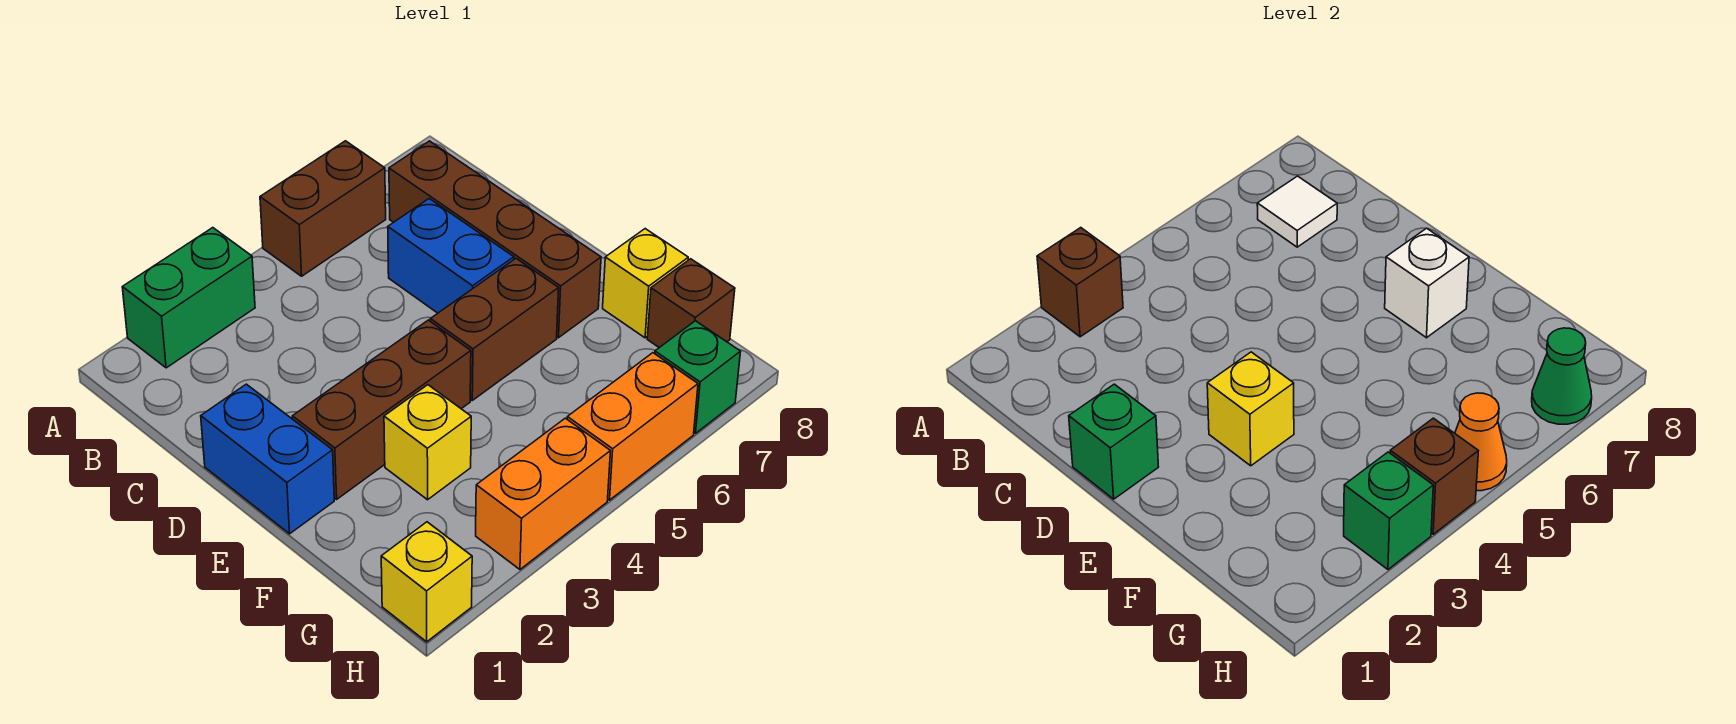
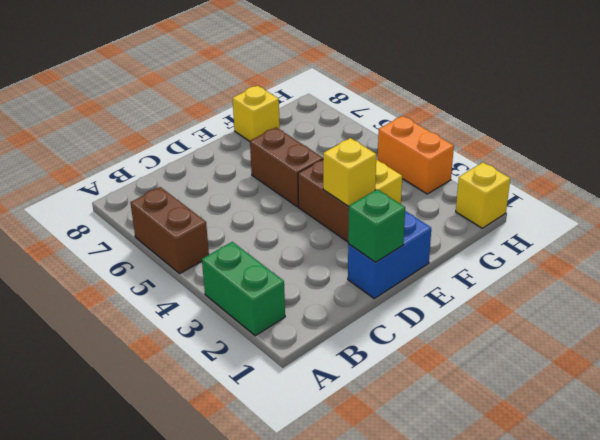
none -> brown brick B7:E7 level 1
none -> blue brick C6:D6 level 1
none -> brown brick G8 level 1

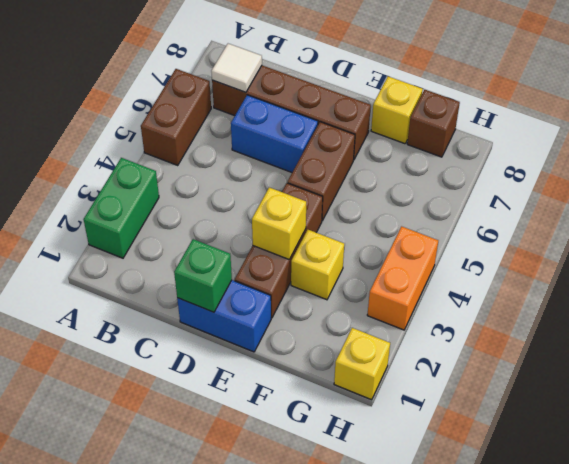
none -> orange brick H5:H6 level 1
none -> green brick H7 level 1
none -> brown brick A3 level 2

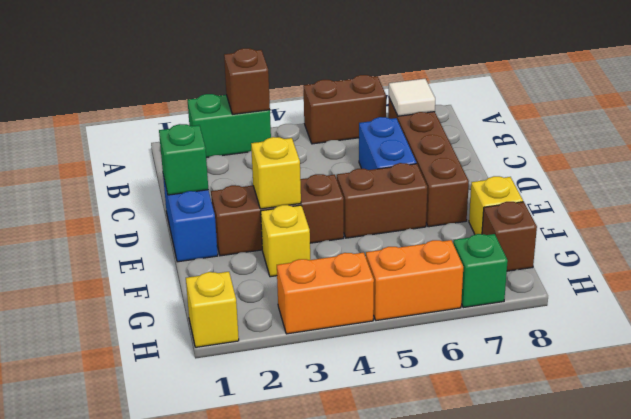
none -> white brick E7 level 2
none -> green brick H3 level 2
none -> brown brick H4 level 2

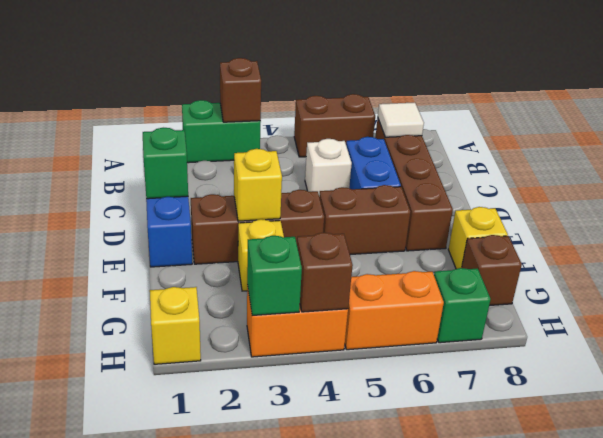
white brick C5 level 1 -> white brick E7 level 2
none -> orange cone H5 level 2
none -> green cone H7 level 2

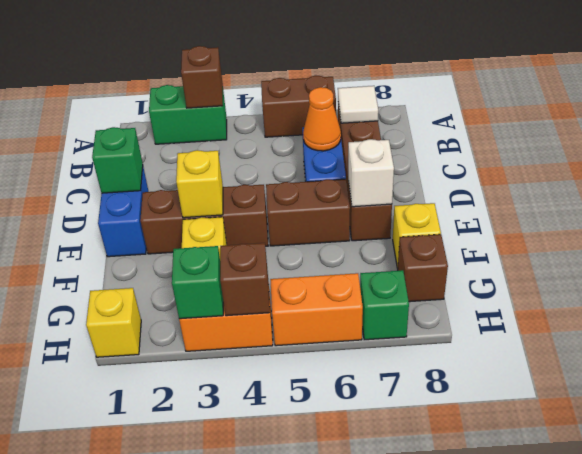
orange cone C6 level 2 -> orange cone H5 level 2
none -> green cone H7 level 2

